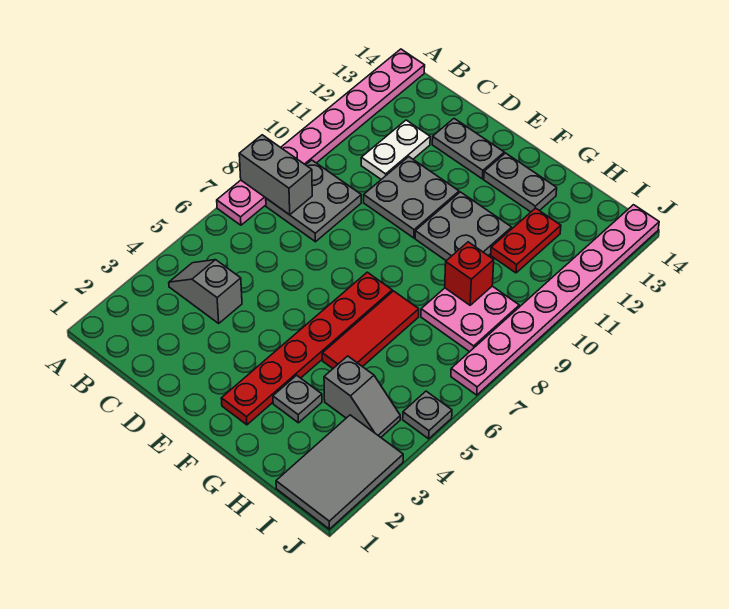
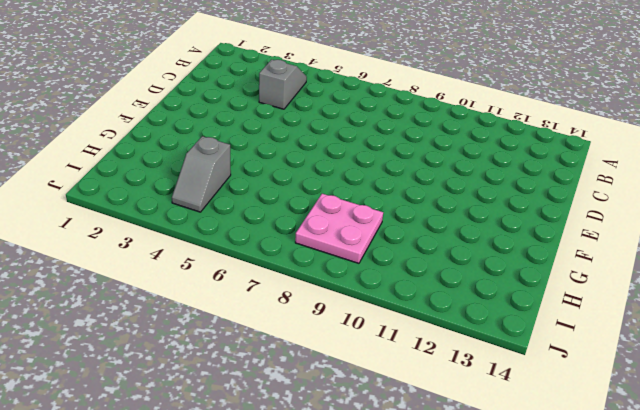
none -> pink plate A7:A14 level 1
none -> grey plate B8:C9 level 1
none -> white plate C11:C12 level 1

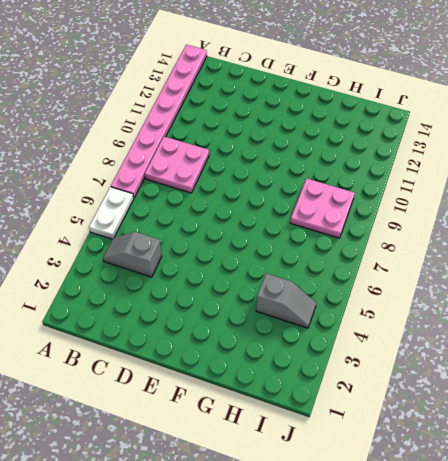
white plate A5:A6 level 1 -> white plate C11:C12 level 1
pink plate B8:C9 level 1 -> grey plate B8:C9 level 1
none -> grey plate D10:E11 level 1
none -> grey plate D13:E13 level 1
none -> red plate F2:F7 level 1

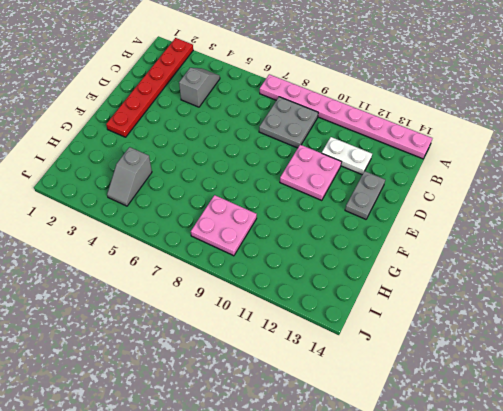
red plate A2:F2 level 1 -> red plate F2:F7 level 1
pink plate D10:E11 level 1 -> grey plate D10:E11 level 1
none -> grey plate F10:G11 level 1
none -> grey plate F13:G13 level 1
none -> grey plate G3 level 1

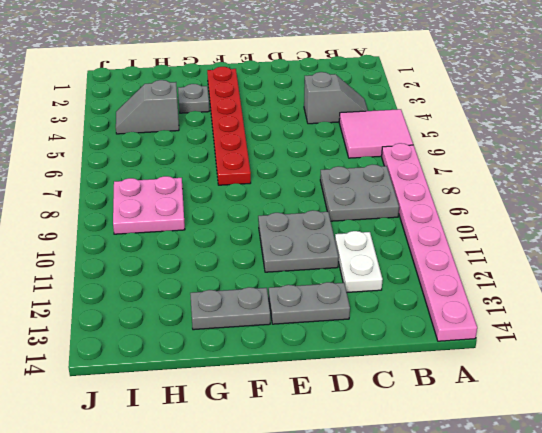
pink tile A5:B6 level 1 -> none
none -> grey plate F10:G11 level 1
none -> red tile G5:G7 level 1
none -> red plate H11:H12 level 1

